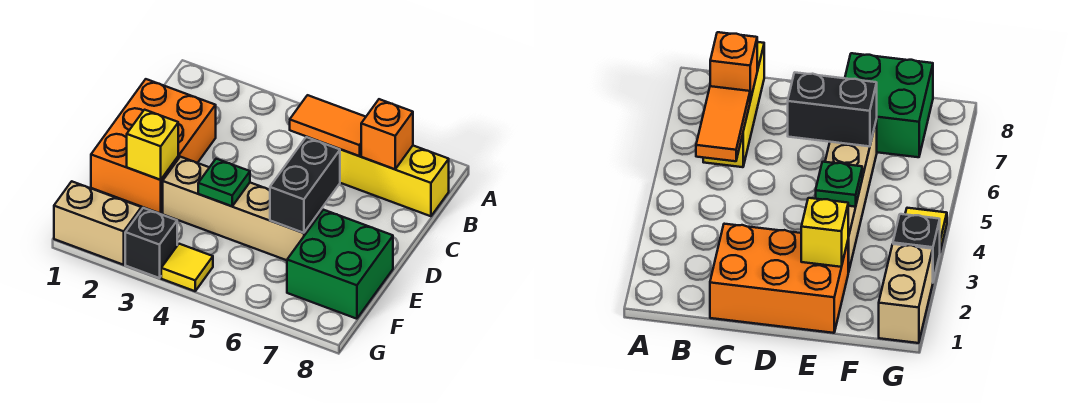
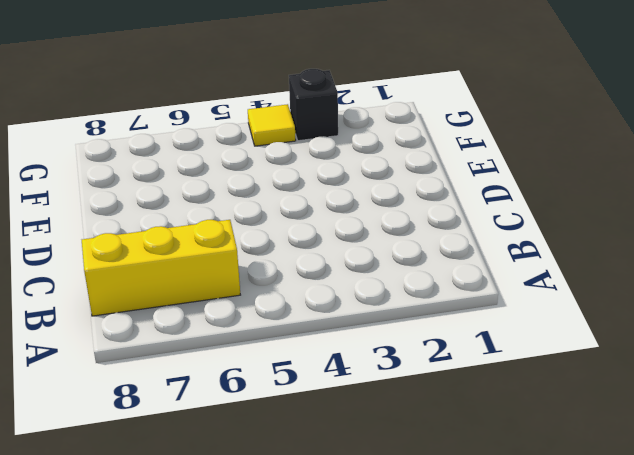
none -> orange brick C1:E2 level 1
none -> tan brick E3:E6 level 1
none -> green brick E7:F8 level 1

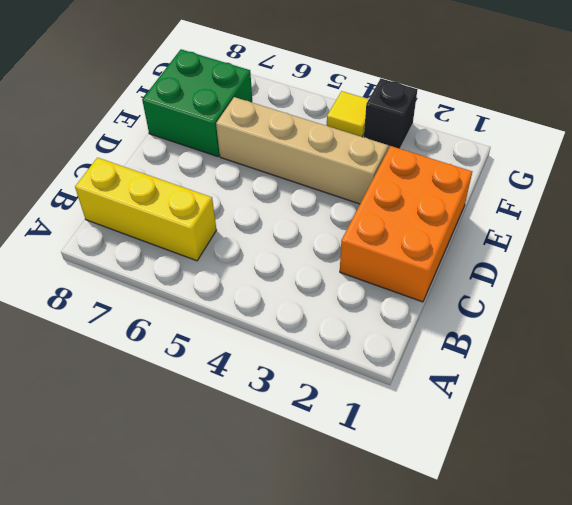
none -> tan brick G1:G2 level 1
none -> orange tile B5:B6 level 2
none -> orange brick B7 level 2

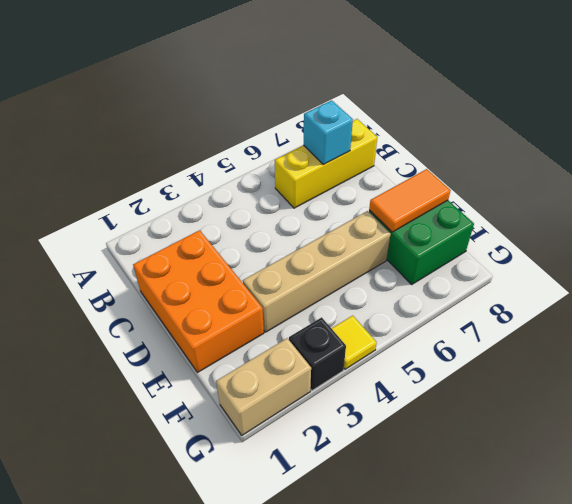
cyan brick B7 level 2 -> orange brick B7 level 2
orange tile E7:E8 level 2 -> orange tile B5:B6 level 2
none -> black brick D6:E6 level 2
none -> yellow brick E2 level 2
none -> green plate E4 level 2

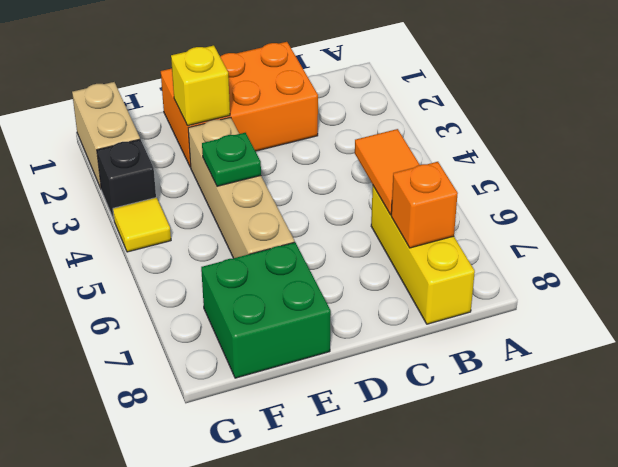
none -> black brick D6:E6 level 2

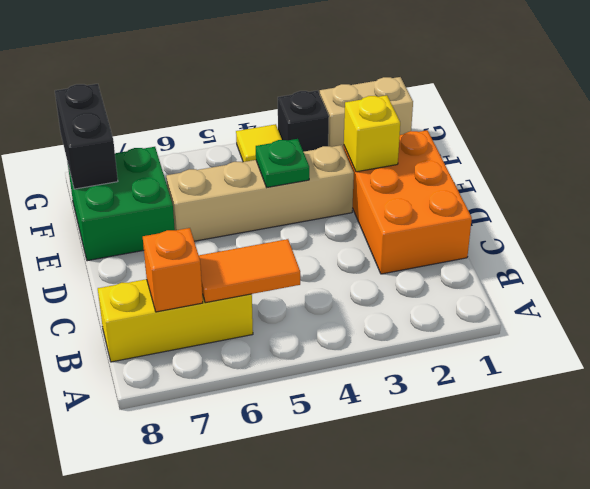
black brick F8:G8 level 2 -> black brick D6:E6 level 2

